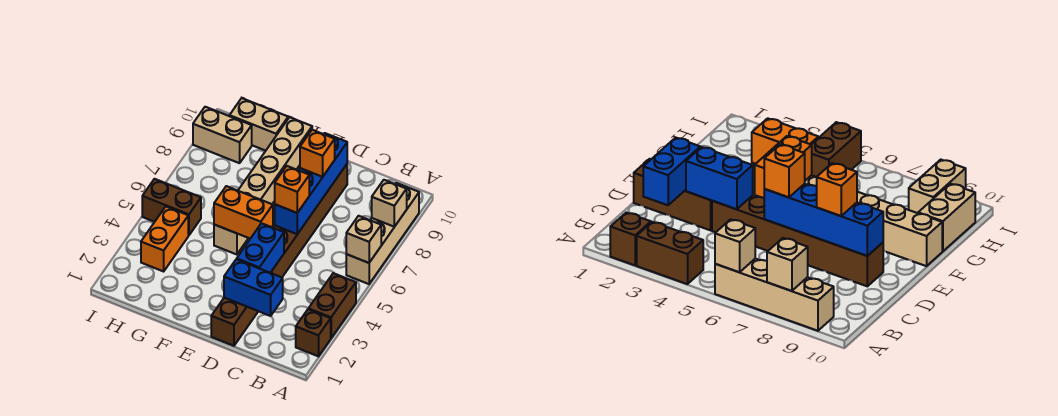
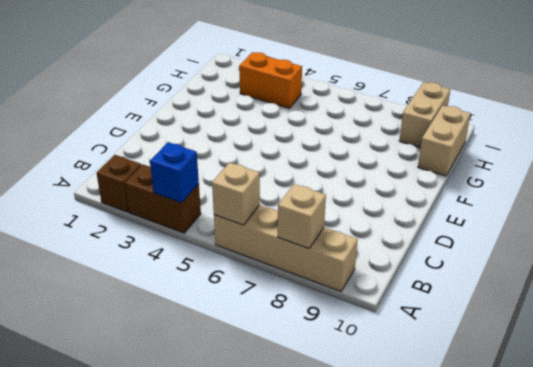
blue brick A4 level 2 -> none
none -> brown brick D1:D3 level 1
none -> brown brick D4:D9 level 1
none -> tan brick F5:F10 level 1

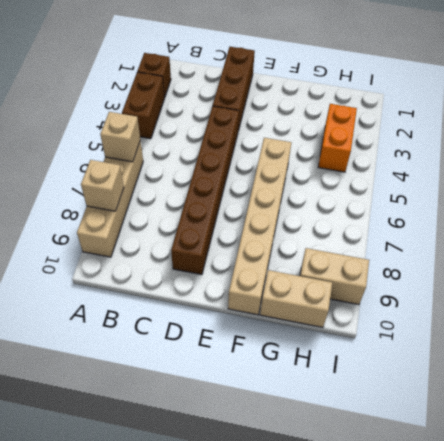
none -> brown brick H5:I5 level 1
none -> blue brick C2:D2 level 2
none -> blue brick D3:D4 level 2

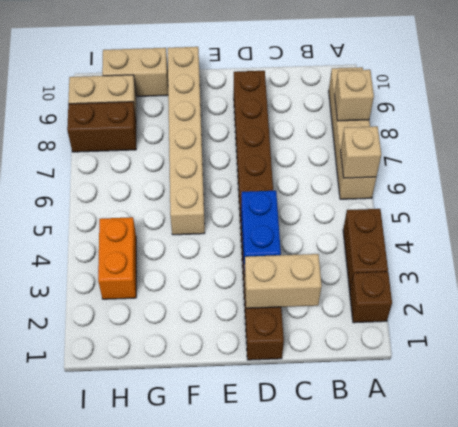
tan brick C2:D2 level 2 -> blue brick C2:D2 level 2
brown brick H8:I8 level 1 -> brown brick H5:I5 level 1
none -> blue brick D6:D9 level 2
none -> orange brick E5:F5 level 2
none -> orange brick D6 level 3

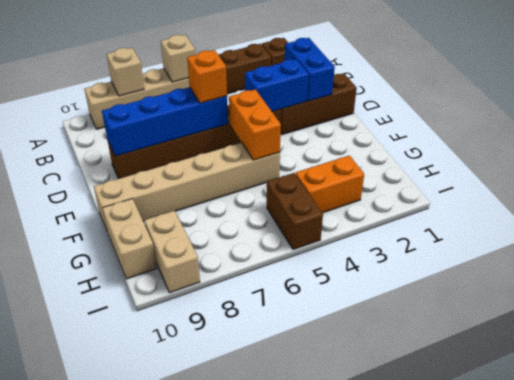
none -> orange brick D8 level 3

